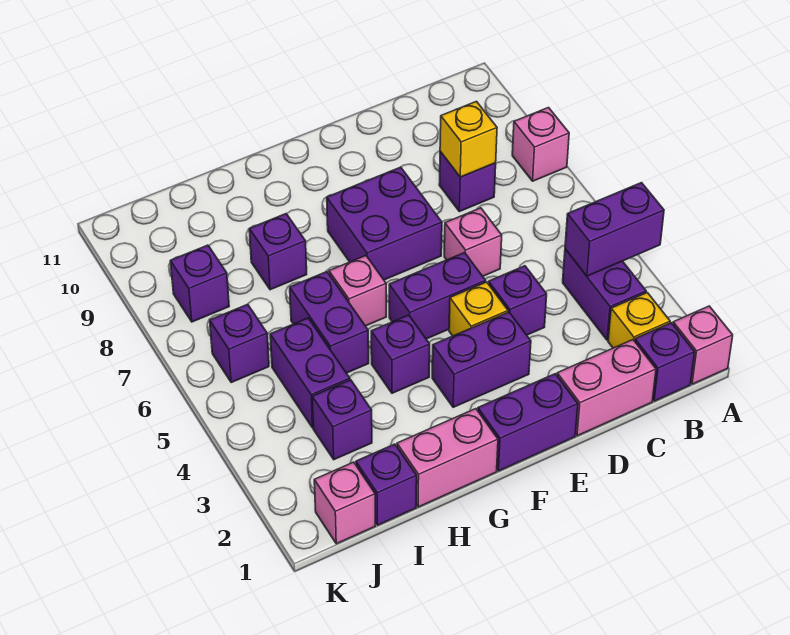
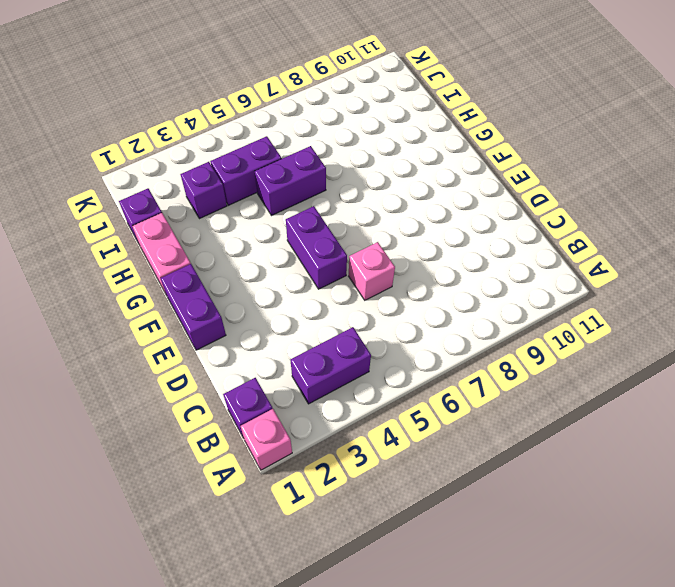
none -> pink brick A8 level 1
none -> yellow brick B2 level 1
none -> pink brick C1:D1 level 1

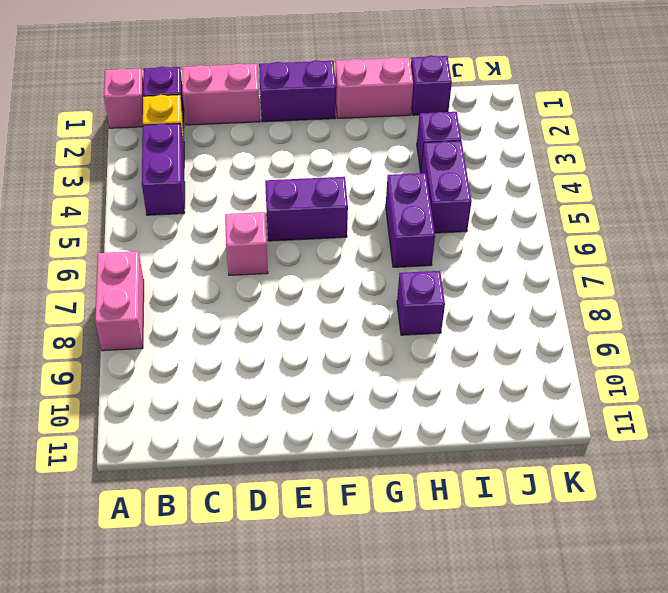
pink brick A7:A8 level 1 -> pink brick A8 level 1
none -> purple brick C8 level 1
none -> purple brick D4 level 1
none -> purple brick E3:F3 level 1

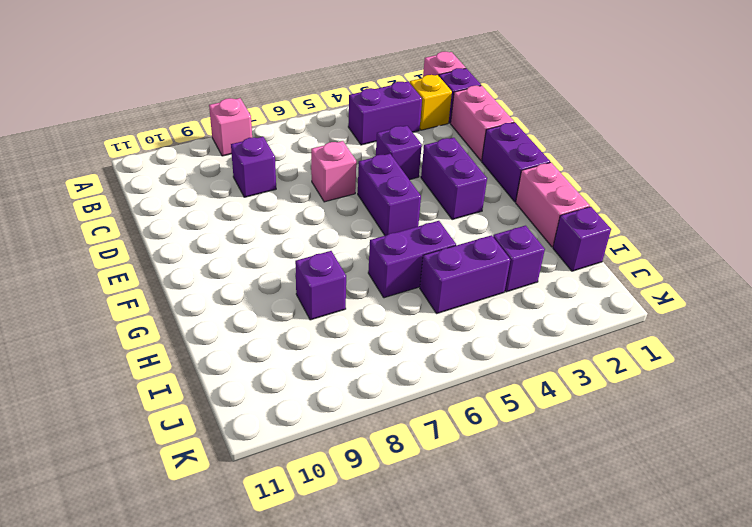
none -> yellow brick E4 level 1
none -> purple brick E7:F8 level 1
none -> purple brick G4 level 1

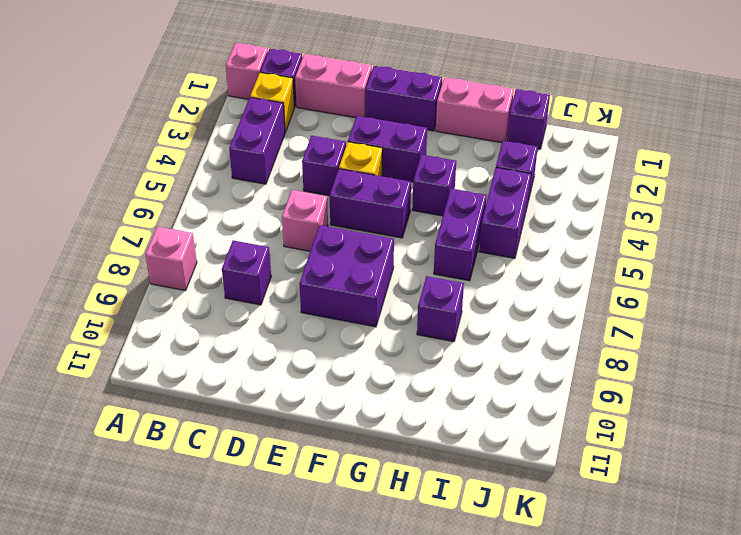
none -> pink brick G6 level 1
none -> pink brick J1 level 1
none -> purple brick J6 level 1

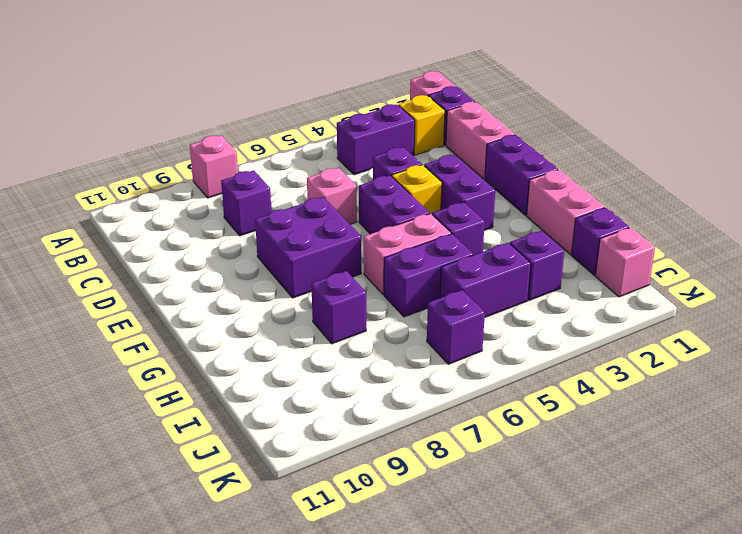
pink brick G5:G6 level 1 -> pink brick G6 level 1
none -> purple brick J8 level 1
none -> purple brick A4:B4 level 2
none -> yellow brick C8 level 2

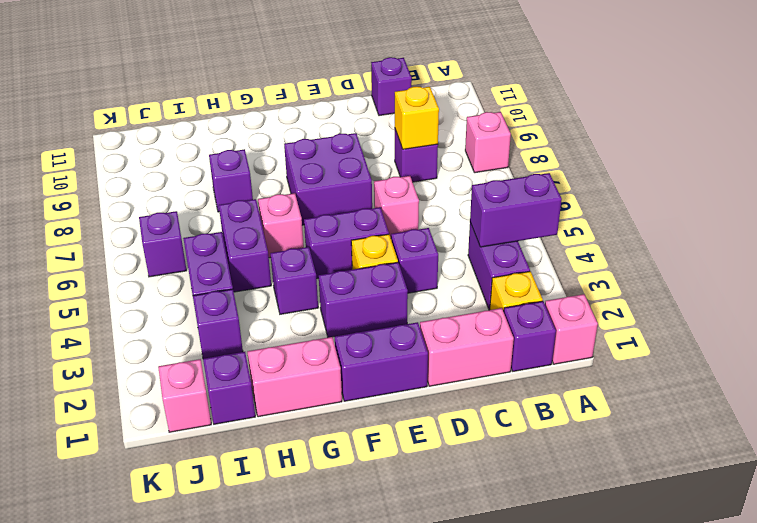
purple brick C11 level 1 -> purple brick J8 level 1

